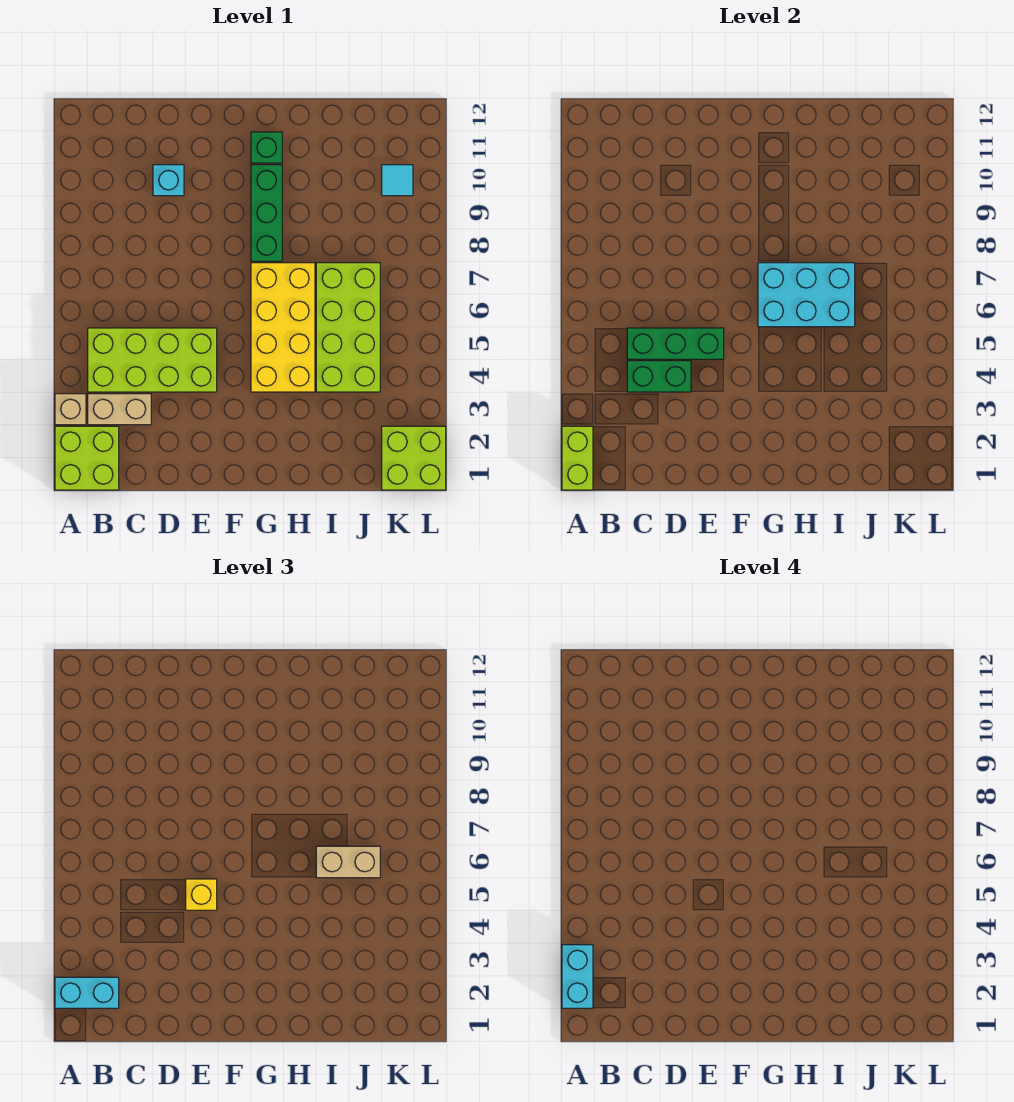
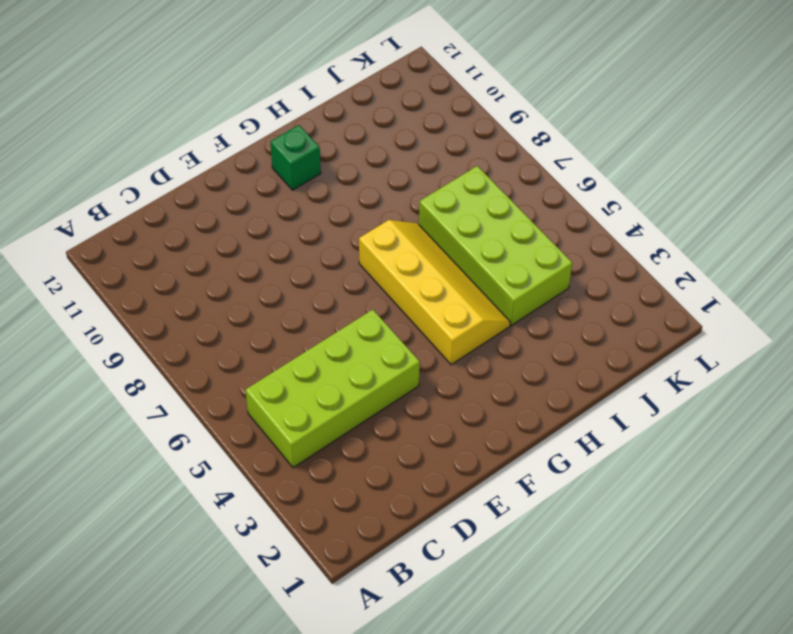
yellow slope G4:H7 level 1 top G -> yellow brick G4:H7 level 1
none -> lime brick A1:B2 level 1
none -> tan brick A3 level 1
none -> tan brick B3:C3 level 1

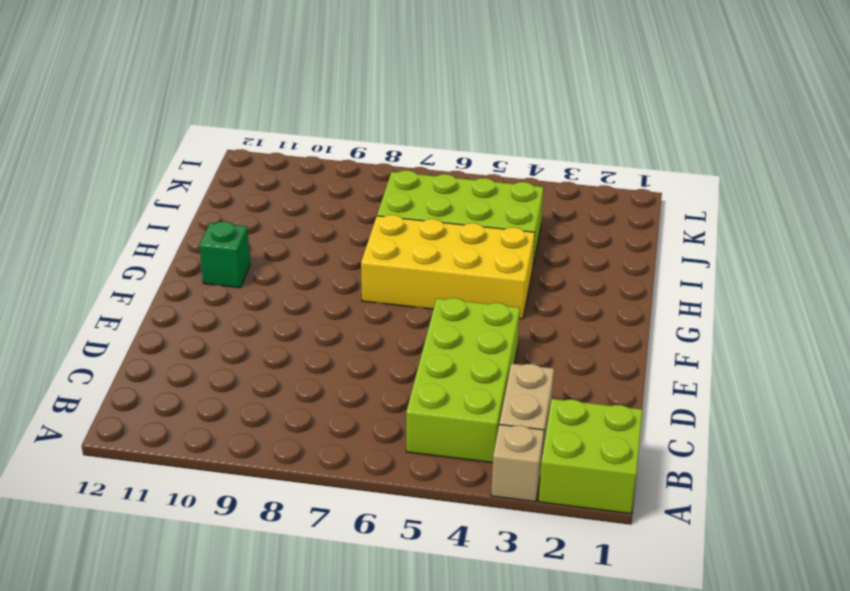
none -> cyan brick D10 level 1
none -> green brick G8:G10 level 1
none -> lime brick K1:L2 level 1

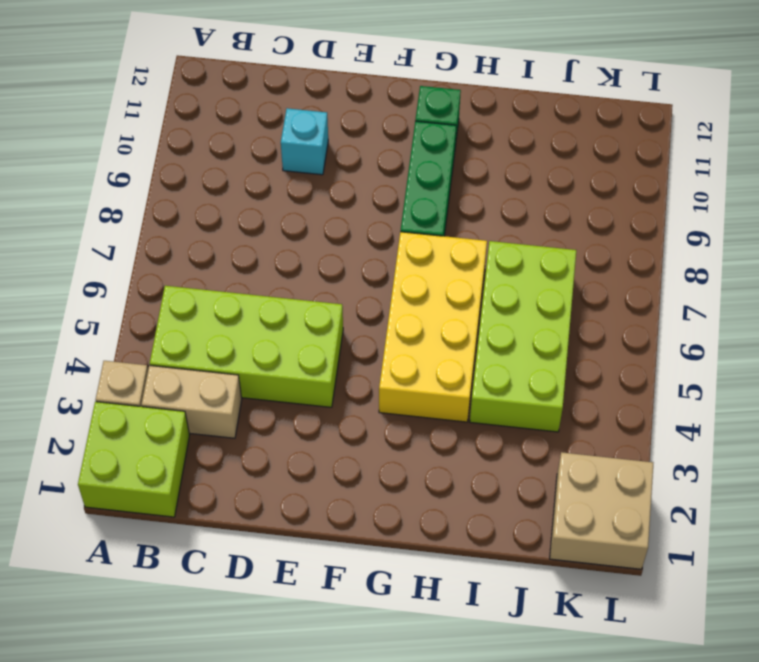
tan brick K1:L2 level 1 -> lime brick K1:L2 level 1
none -> cyan tile K10 level 1
none -> lime brick A1:A2 level 2
none -> green brick C4:D4 level 2

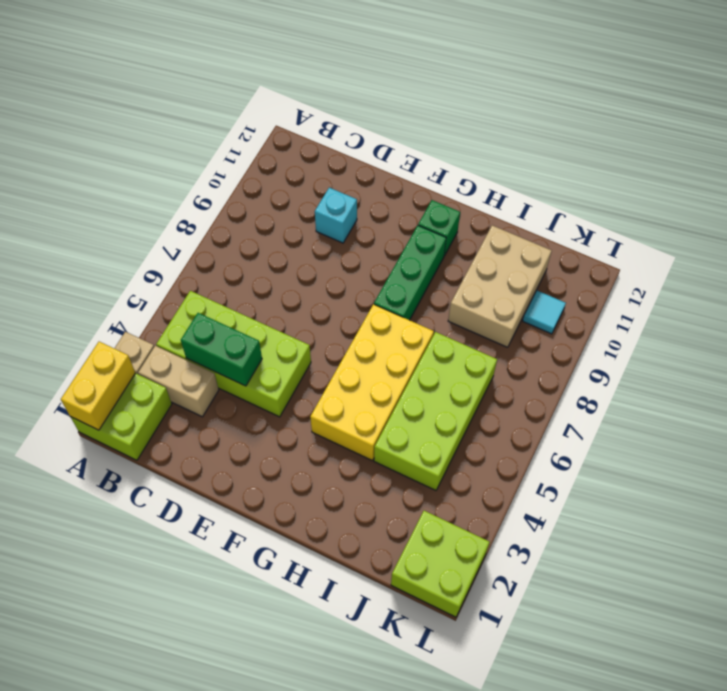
yellow brick A1:A2 level 2 -> lime brick A1:A2 level 2
tan brick I9:J11 level 1 -> none
none -> green brick C5:E5 level 2
none -> cyan brick G6:I7 level 2
none -> cyan brick A2:B2 level 3

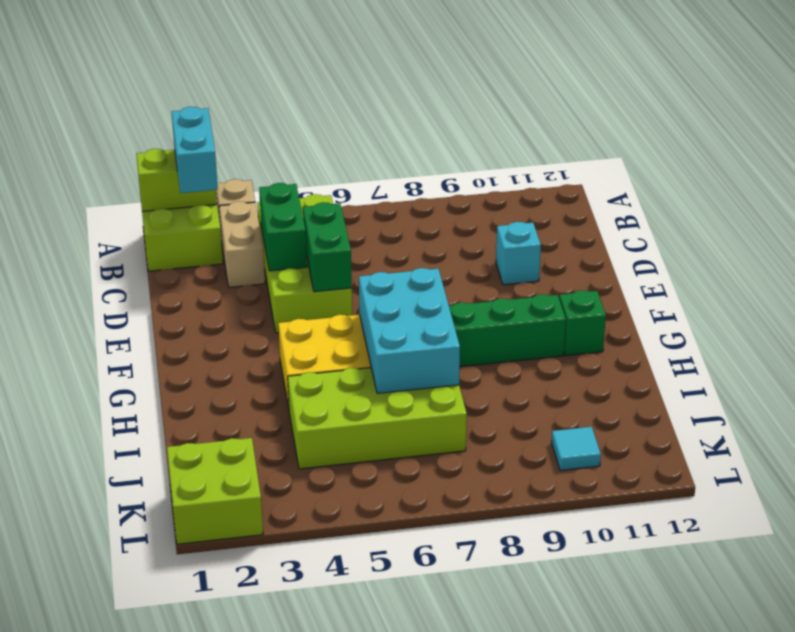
green brick D5:E5 level 2 -> green brick C5:E5 level 2
none -> yellow brick E5 level 3
none -> tan brick I6:J6 level 3
none -> cyan brick A2:A3 level 4

